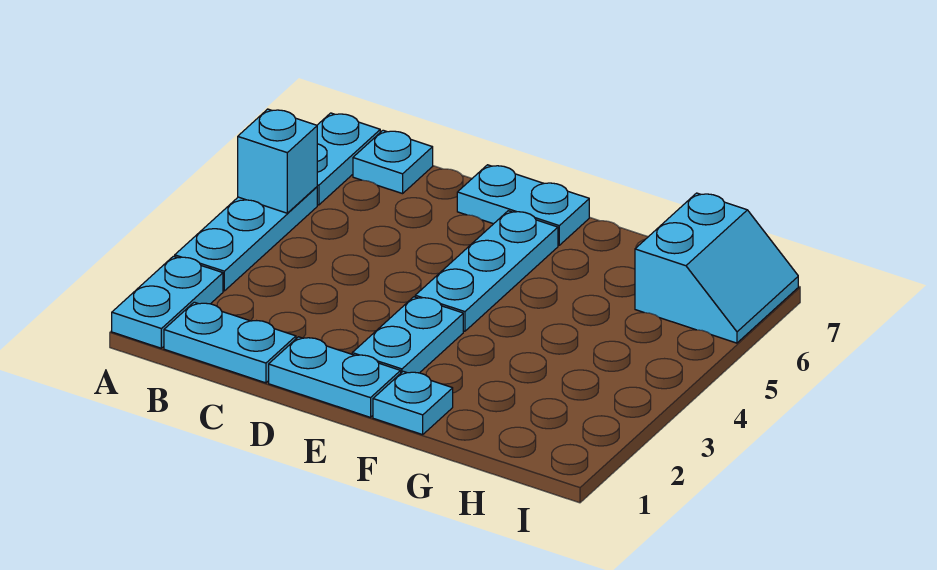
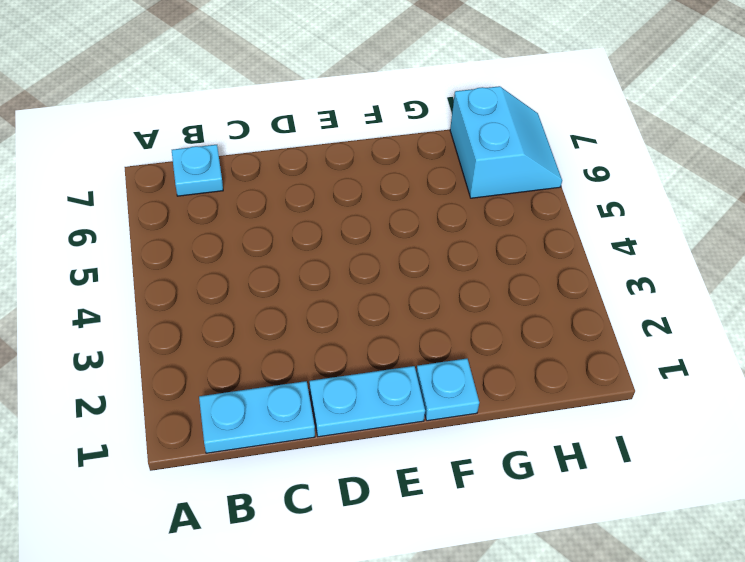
none -> cyan plate A1:A2 level 1
none -> cyan plate A3:A5 level 1
none -> cyan plate A6:A7 level 1

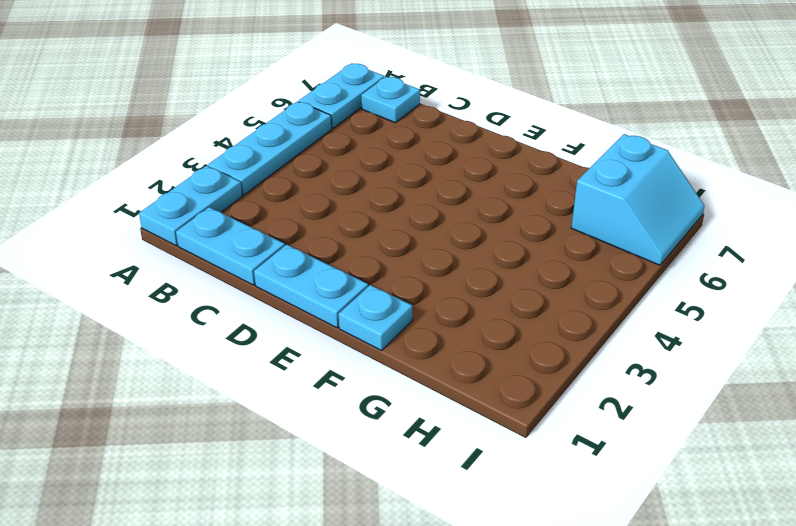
none -> cyan plate D7:E7 level 1
none -> cyan plate E2:E3 level 1
none -> cyan plate E4:E6 level 1

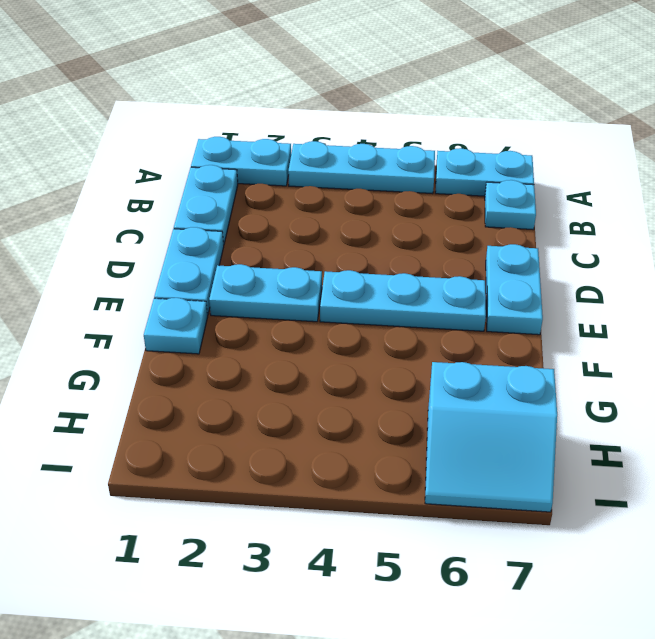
none -> cyan brick A5 level 2

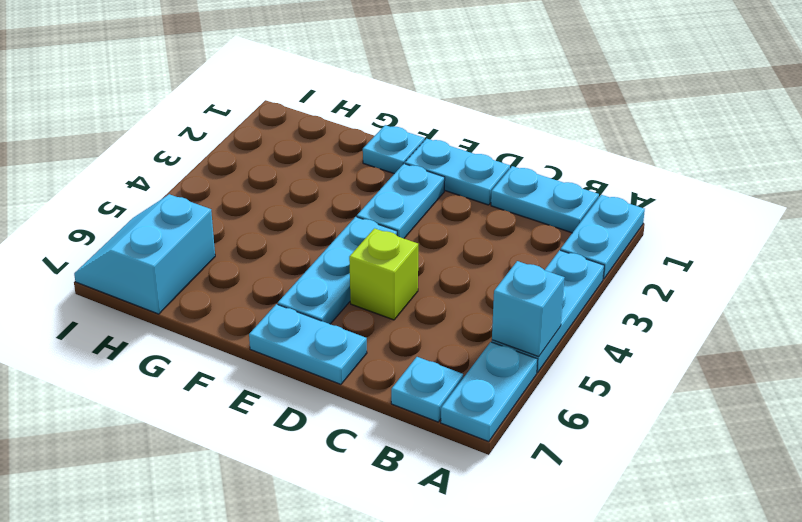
lime brick D5 level 1 -> none

